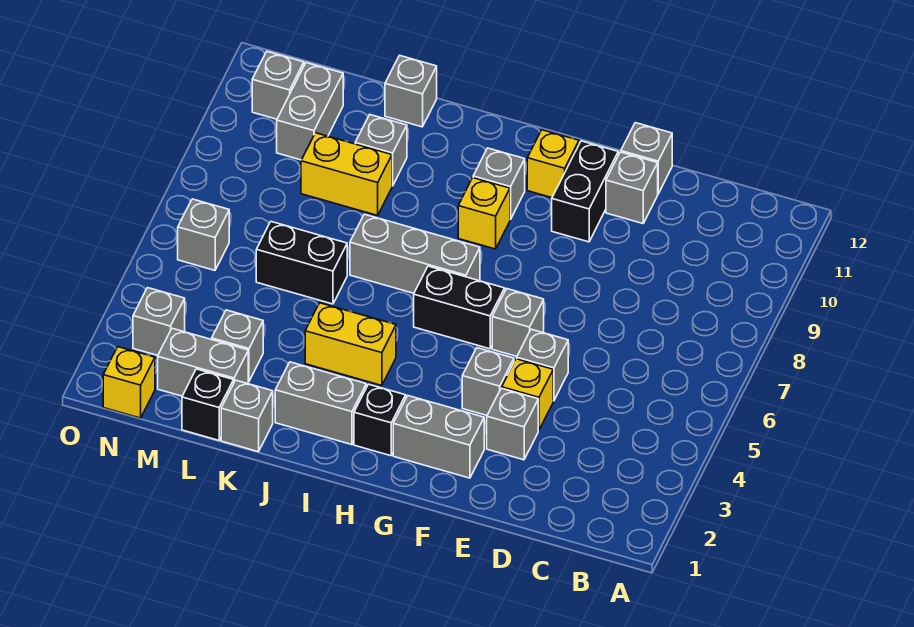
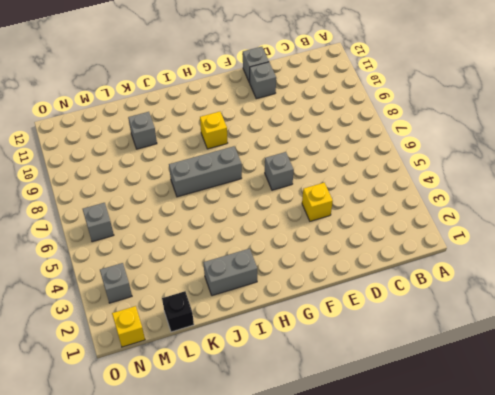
none -> grey brick E3 level 1
none -> grey brick E5 level 1
none -> grey brick F2:G2 level 1
none -> grey brick F4 level 1

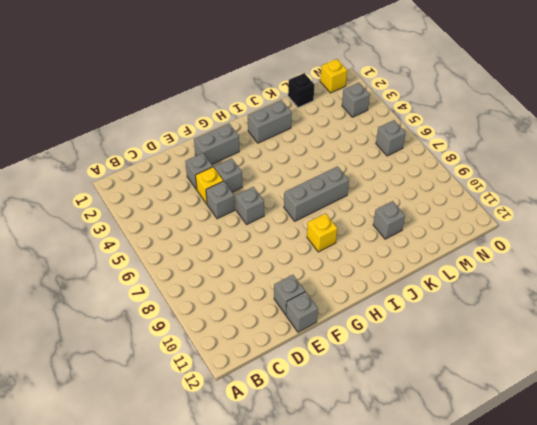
none -> black brick F10:F11 level 1
none -> black brick G6:H6 level 1
none -> yellow brick G11 level 1
none -> black brick H2 level 1

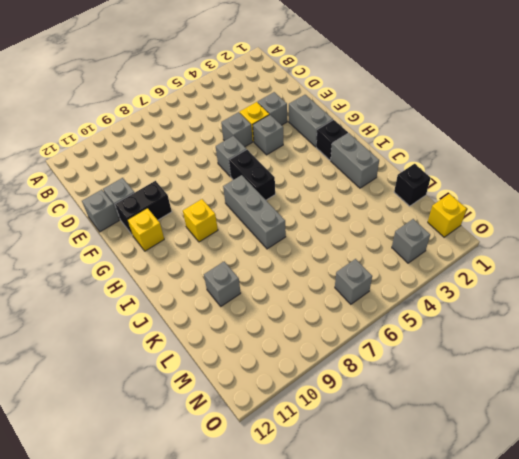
none -> grey brick H10 level 1
none -> yellow brick I4:J4 level 1
none -> grey brick K1 level 1
none -> black brick K6:L6 level 1

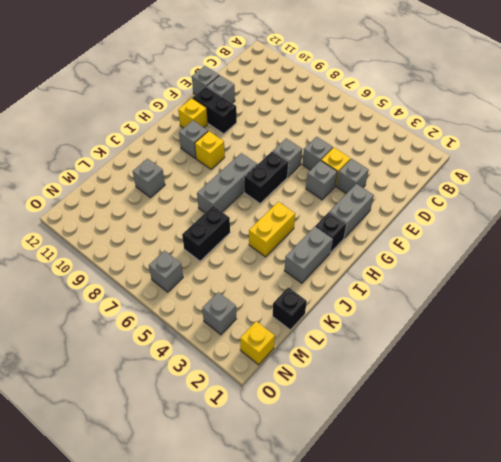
none -> grey brick K1 level 1
none -> yellow brick K9:L9 level 1
none -> grey brick K12 level 1
none -> grey brick L2:M2 level 1

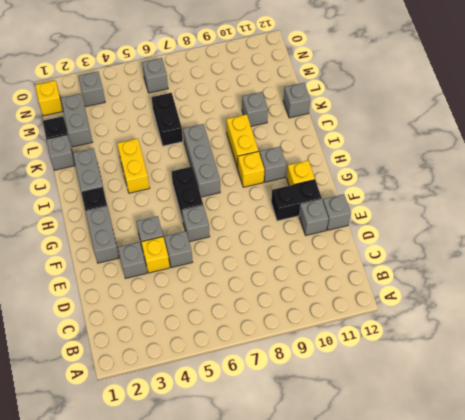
yellow brick I9:J9 level 1 -> yellow brick K9:L9 level 1
none -> grey brick L3 level 1
none -> grey brick M10:M11 level 1
none -> grey brick N11 level 1

